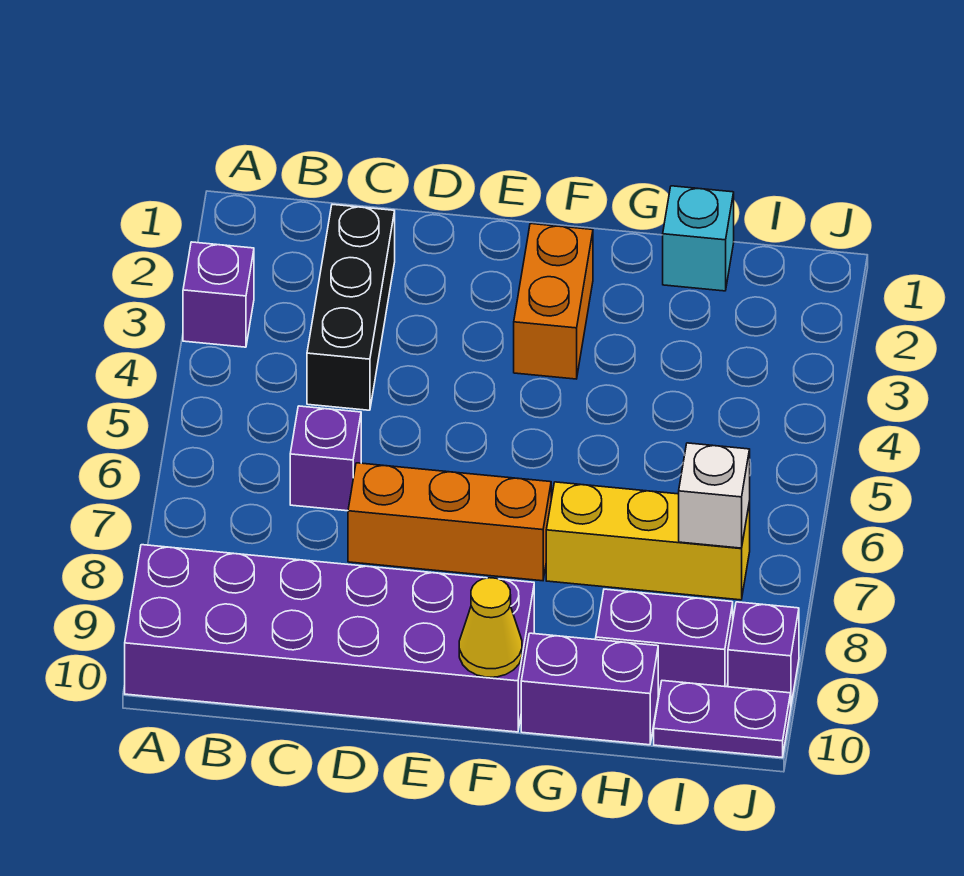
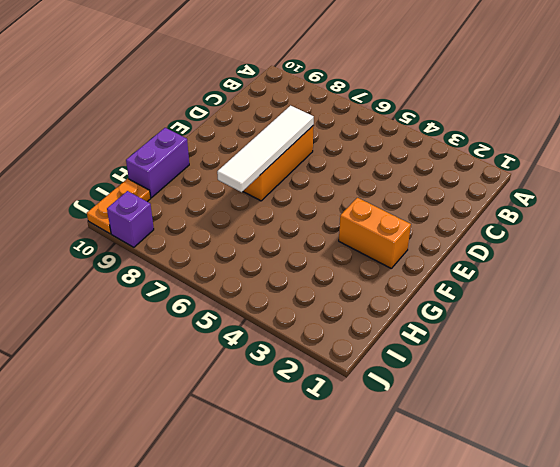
white tile D7:G7 level 2 -> none
orange plate I10:J10 level 1 -> purple plate I10:J10 level 1
none -> purple brick A3 level 1
none -> purple brick A9:F10 level 1
none -> black brick C2:C4 level 1

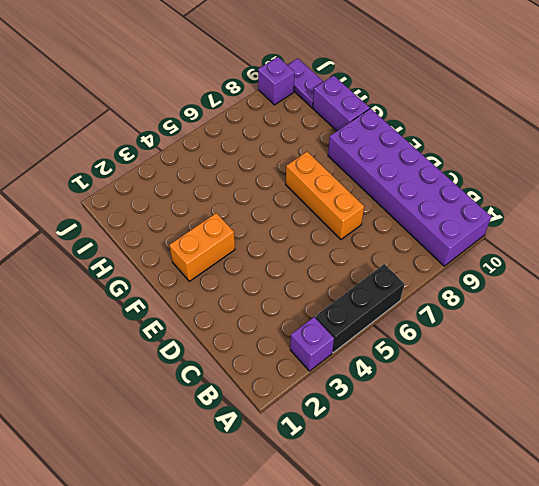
black brick A4:A6 level 1 -> black brick C2:C4 level 1
none -> purple brick C6 level 1
none -> yellow brick G7:I7 level 1
none -> cyan brick H1 level 1

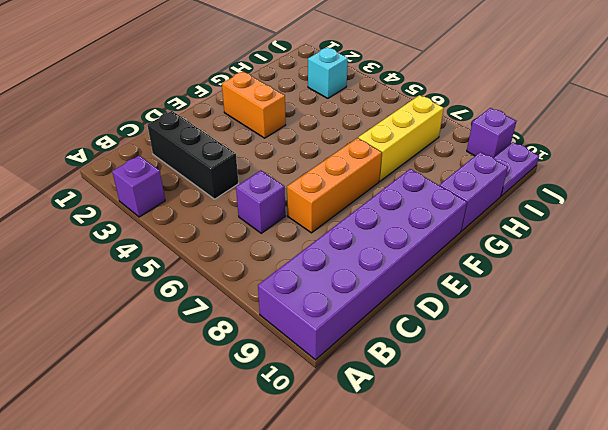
cyan brick I3 level 1 -> cyan brick H1 level 1
none -> purple brick H9:I9 level 1
none -> yellow cone F10 level 2
none -> white brick I7 level 2

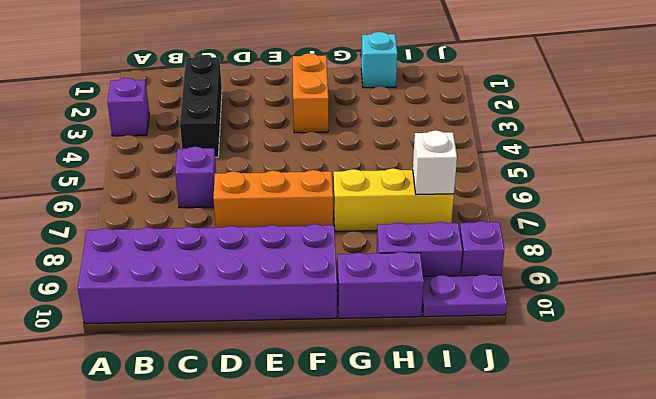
none -> yellow cone F10 level 2

